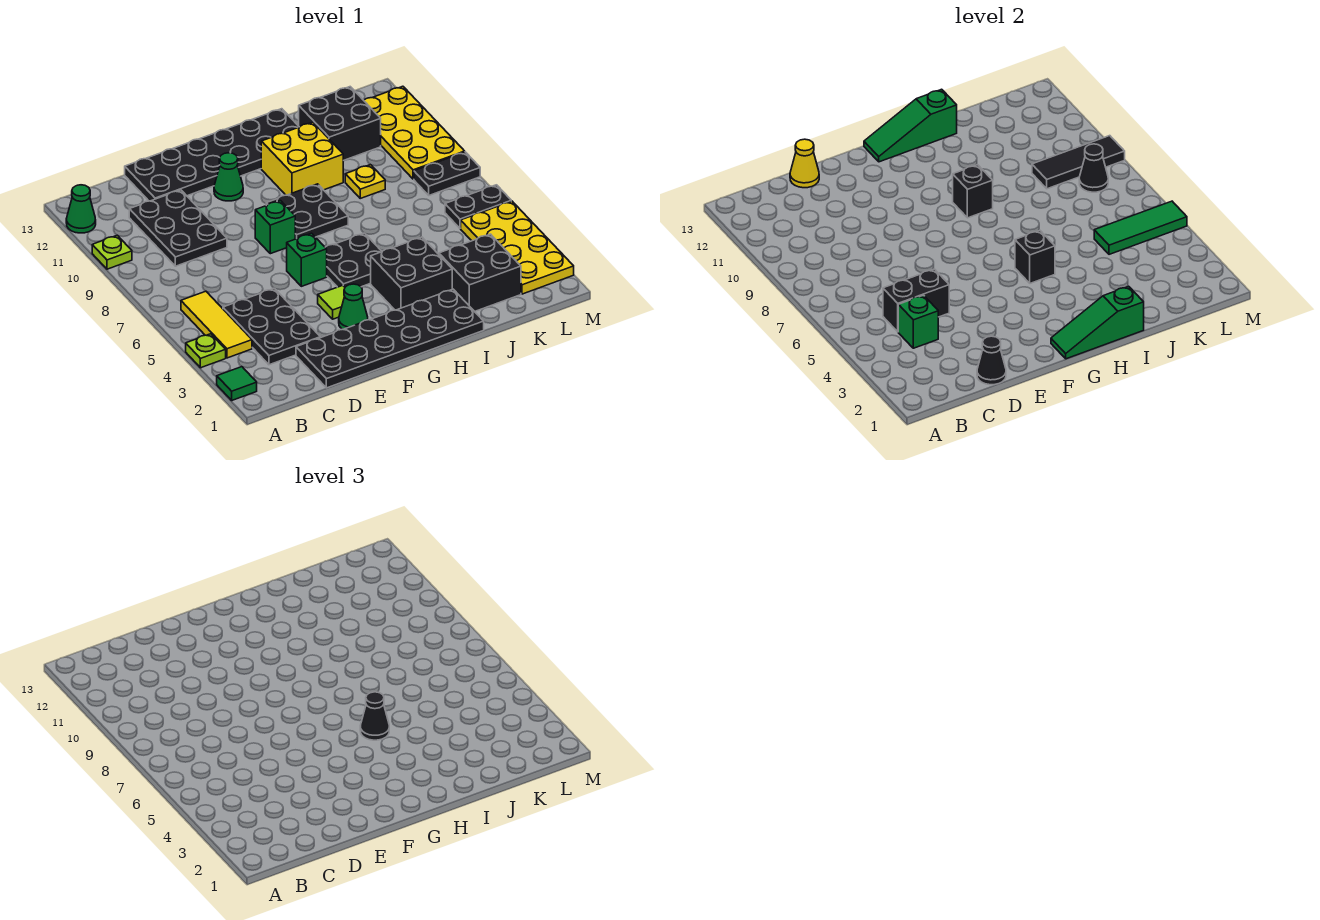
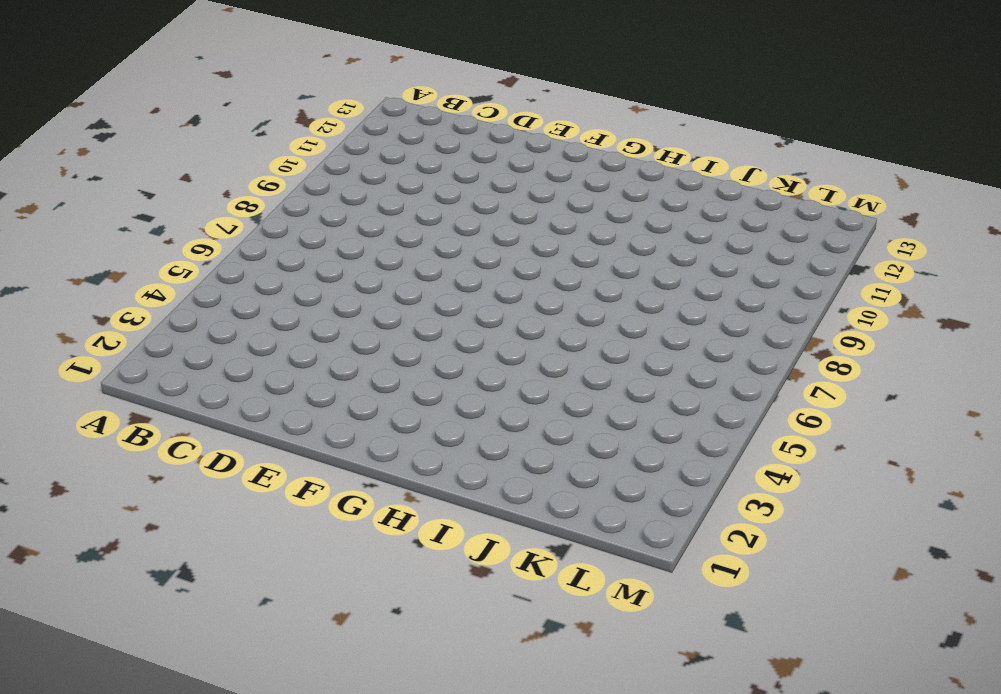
none -> green tile A2 level 1
none -> lime plate A4 level 1
none -> lime plate A10 level 1
none -> green cone A12 level 1

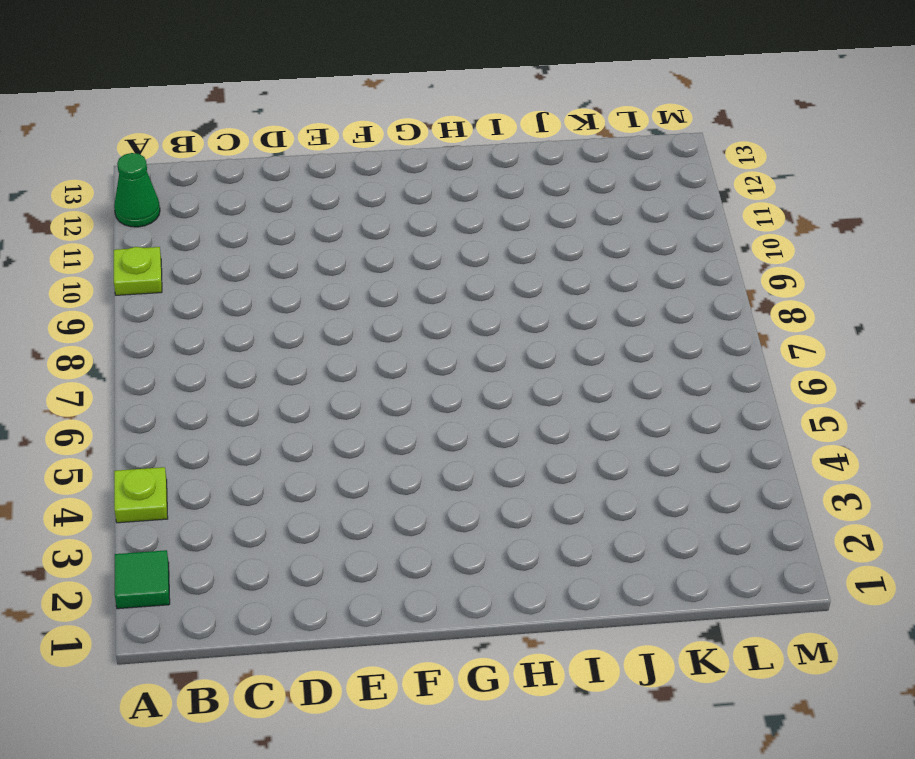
none -> yellow tile B4:B6 level 1
none -> black plate C3:D5 level 1
none -> black plate C9:D11 level 1
none -> black plate D1:I2 level 1

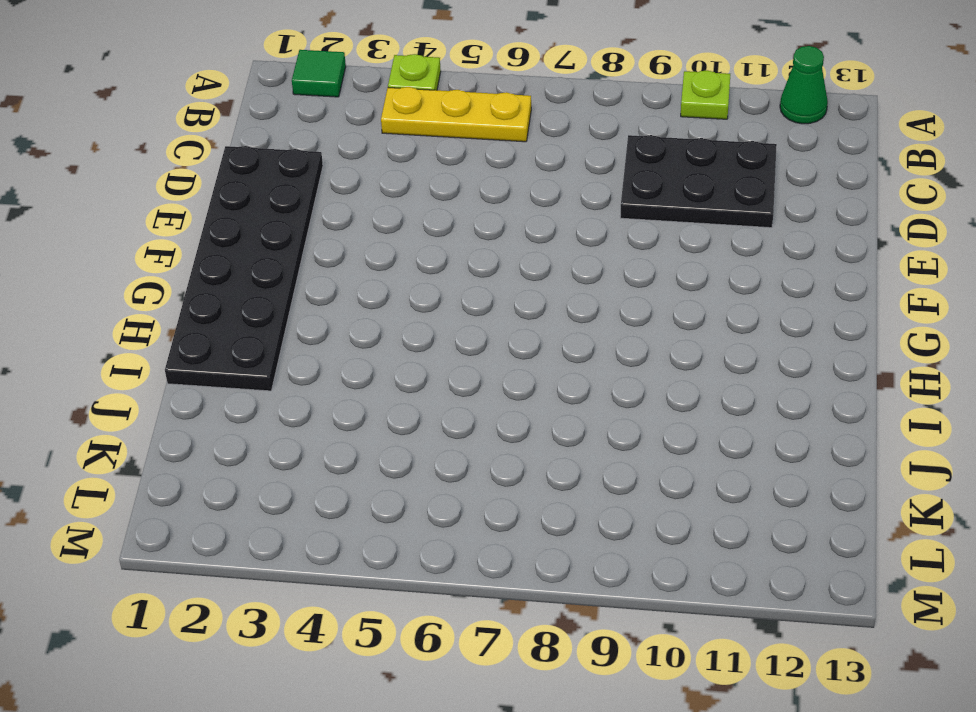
yellow plate B4:B6 level 1 -> yellow tile B4:B6 level 1
none -> black plate C3:D5 level 1
none -> black plate D12:I13 level 1
none -> green cone F3 level 1
none -> lime tile F4 level 1

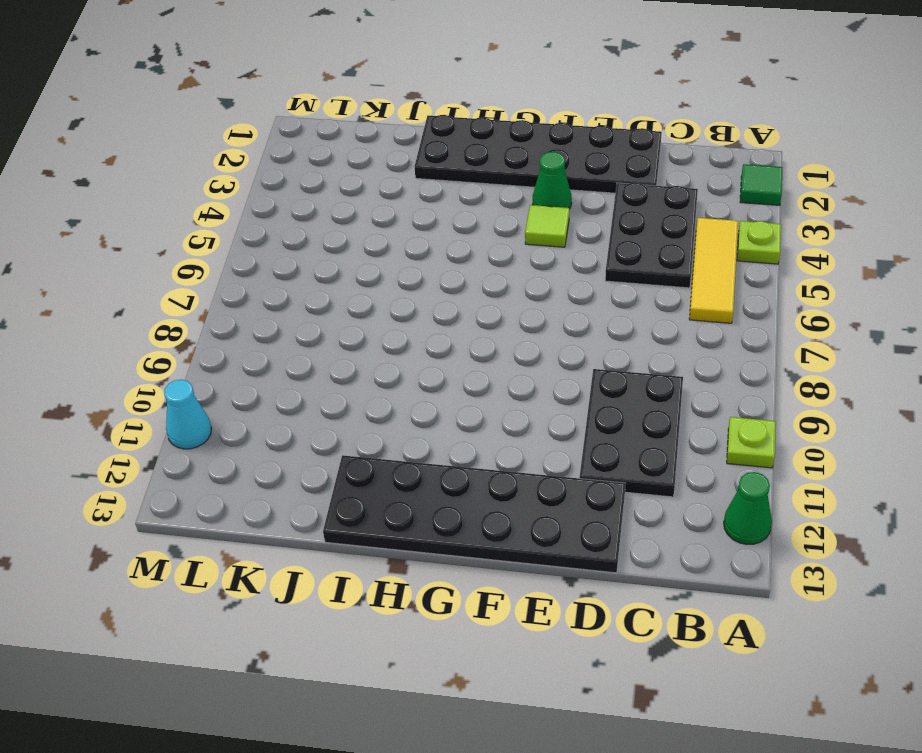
cyan cone M11 level 1 -> yellow plate L9:M12 level 1
none -> green brick F6 level 1
none -> green brick F8 level 1
none -> green cone F11 level 1
none -> black plate G5:H6 level 1

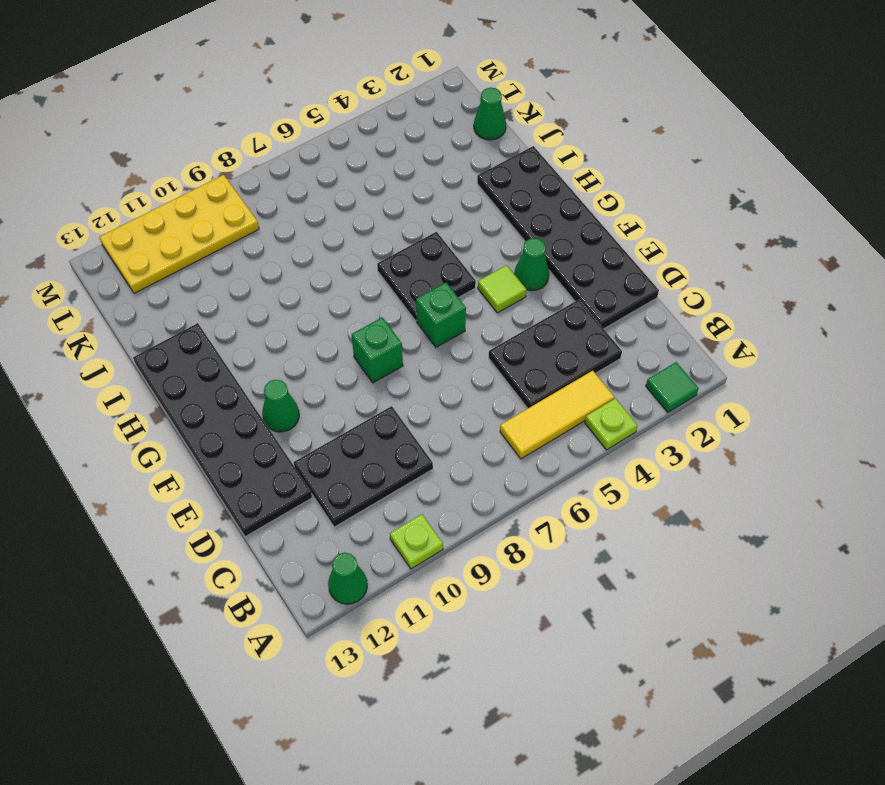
green cone K1 level 1 -> none
none -> black plate G8:H9 level 1
none -> black brick H3:I4 level 1
none -> yellow brick H10:I11 level 1
none -> black brick J2:K3 level 1

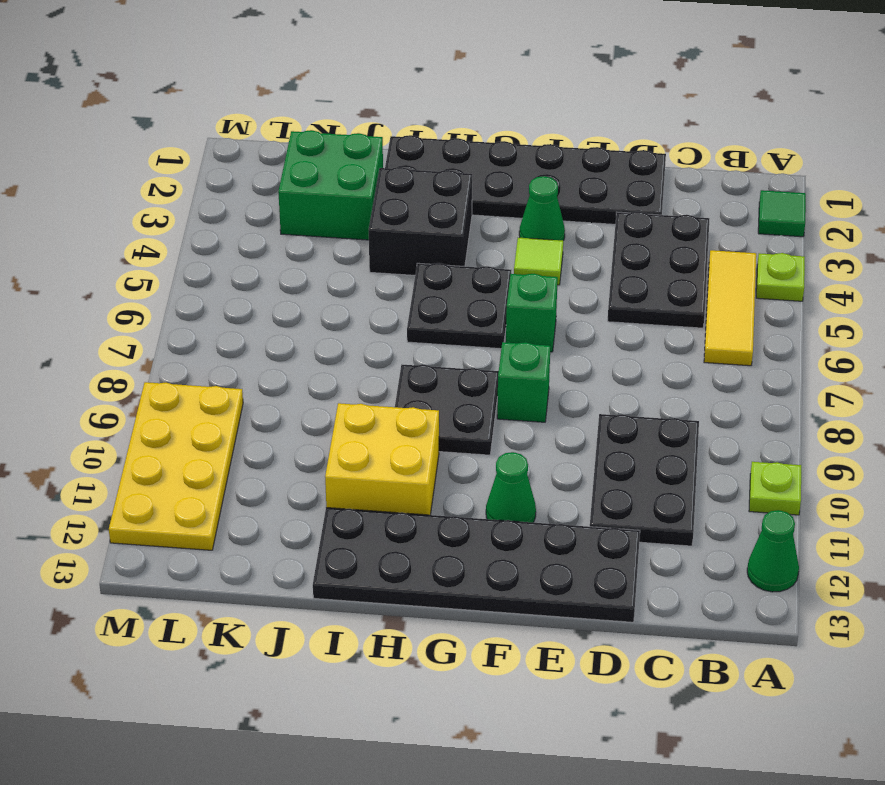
green brick J2:K3 level 1 -> black brick J2:K3 level 1
none -> yellow plate J9 level 1
none -> black brick J11:K12 level 1
none -> yellow plate L2:M5 level 1
none -> black plate L6:M6 level 1

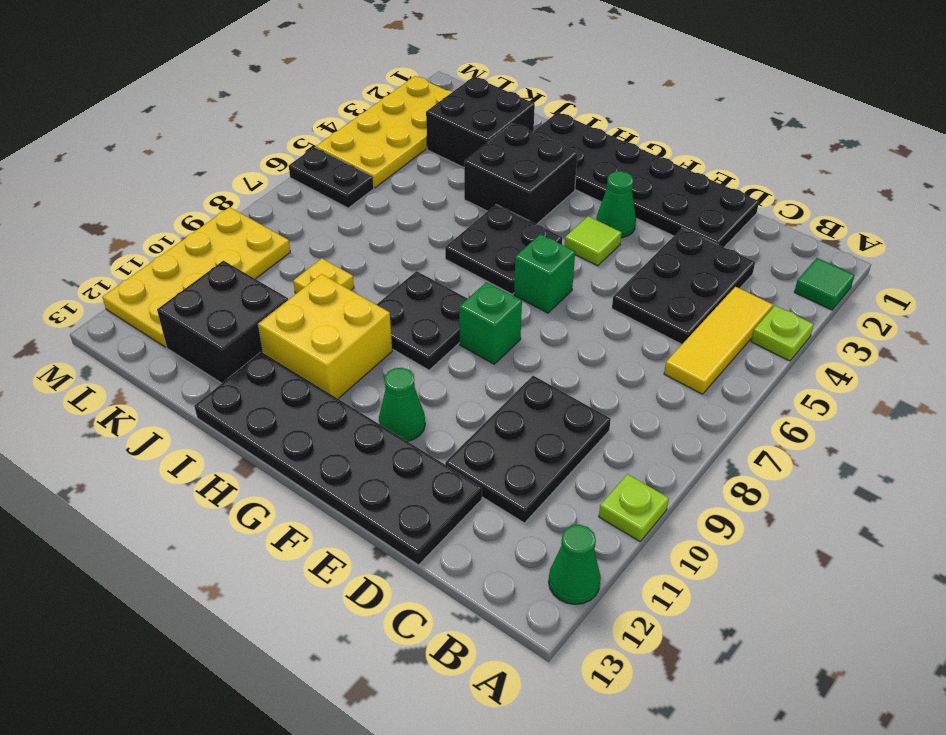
none -> black plate L8:M8 level 1
none -> green brick C4 level 2
none -> black brick C5:D5 level 2
none -> black cone D1 level 2

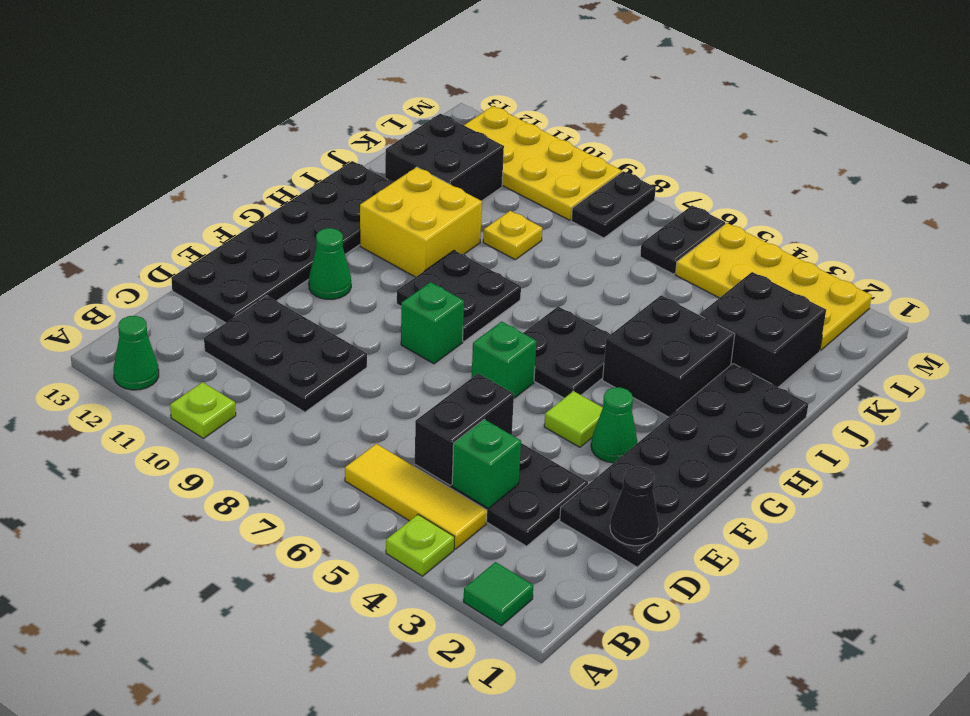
none -> yellow cone D13 level 2
none -> green slope G1:I1 level 2 top I
none -> green slope G13:I13 level 2 top I
none -> black brick H5 level 2

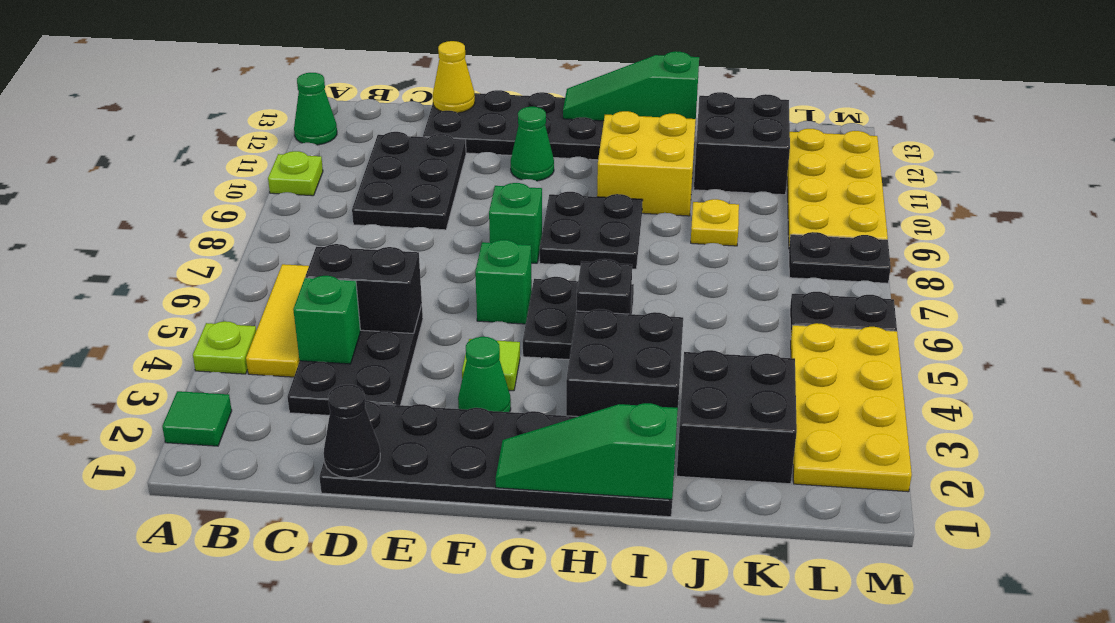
none -> black brick H9 level 2
none -> green tile K5:M5 level 2
none -> black tile K9:M9 level 2
none -> black cone L8 level 2

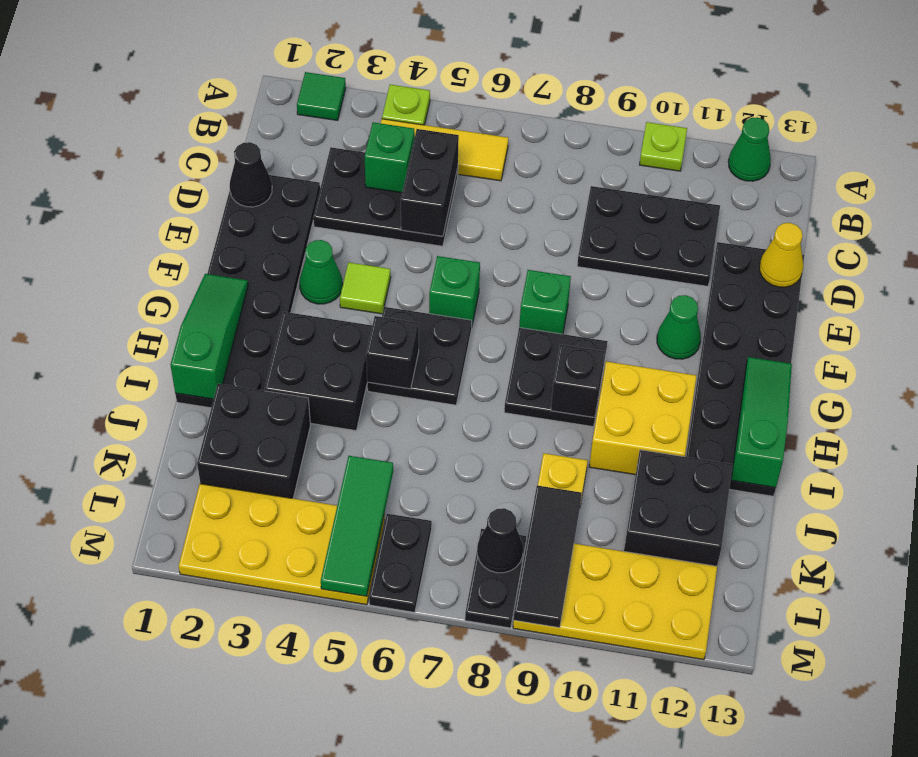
none -> black cone H5 level 3

